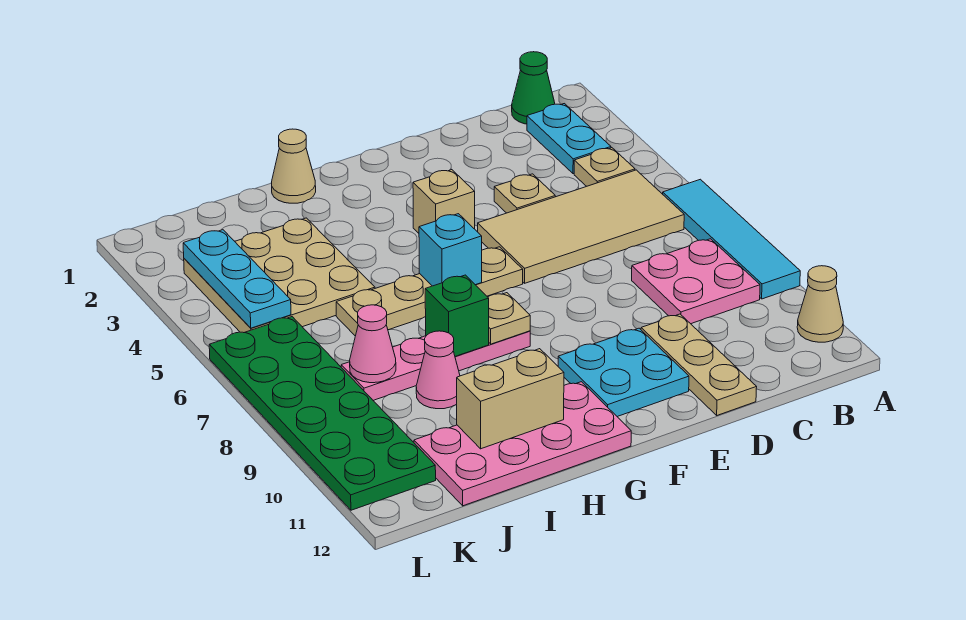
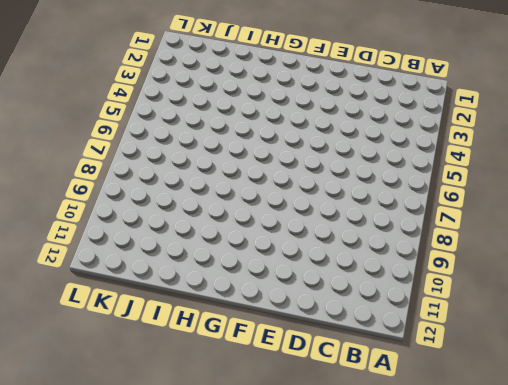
none -> cyan tile A6:A9 level 1
none -> tan cone A11 level 1
none -> green cone B1 level 1

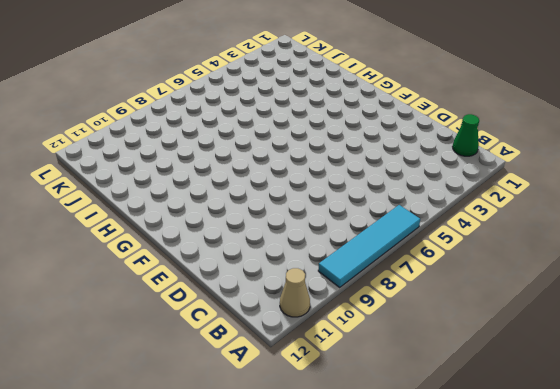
none -> cyan plate B2:B3 level 1
none -> tan plate B4 level 1
none -> tan tile B5:E6 level 1

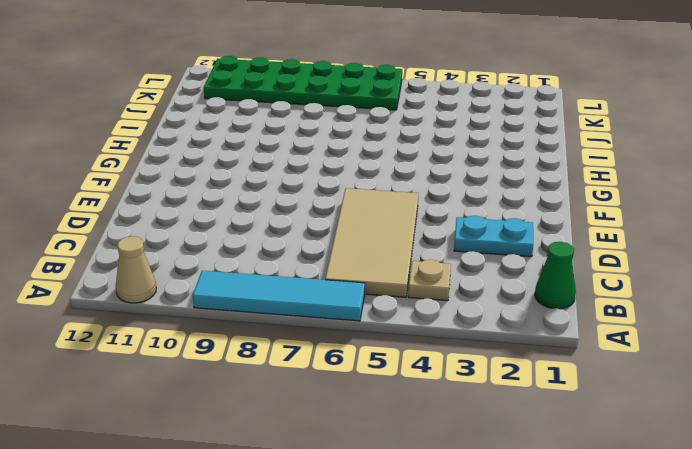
cyan plate D2:D3 level 1 -> cyan plate B2:B3 level 1
none -> pink plate B8:C9 level 1
none -> tan plate D4 level 1
none -> tan plate D10:D12 level 1

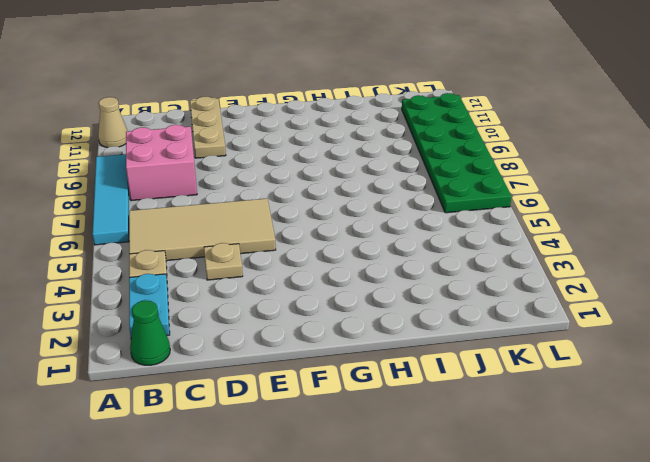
pink brick B8:C9 level 1 -> pink plate B8:C9 level 1
none -> cyan plate E10:F11 level 1
none -> tan brick F4 level 1
none -> tan plate F6:I6 level 1

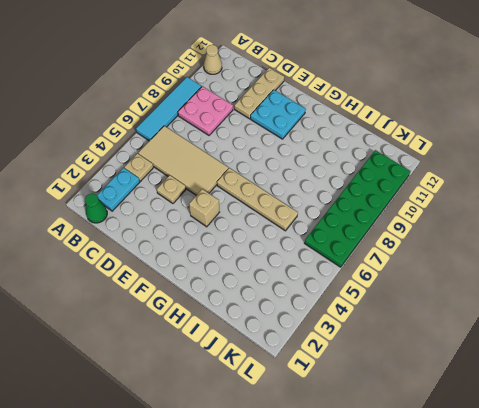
none -> pink plate G8:J8 level 1
none -> pink plate G11:J12 level 1
none -> tan cone H1 level 1

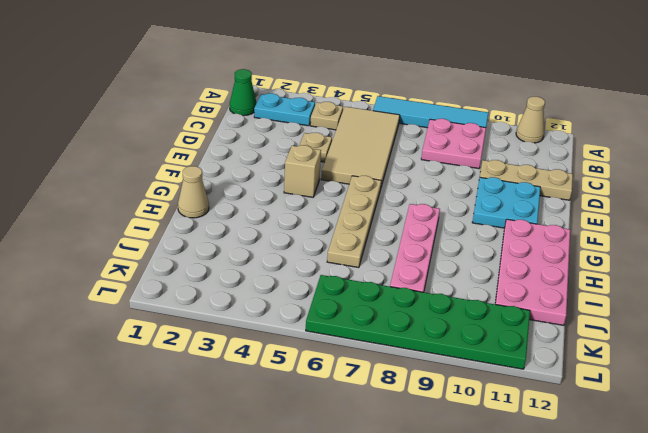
none -> tan plate I3:K5 level 1
none -> pink cone I9 level 1
none -> cyan brick G6 level 2

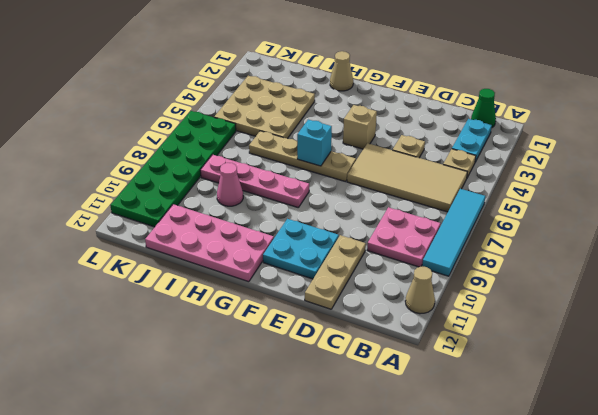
none -> tan plate G8 level 2
none -> green brick H8 level 2
none -> tan brick H11:I11 level 2

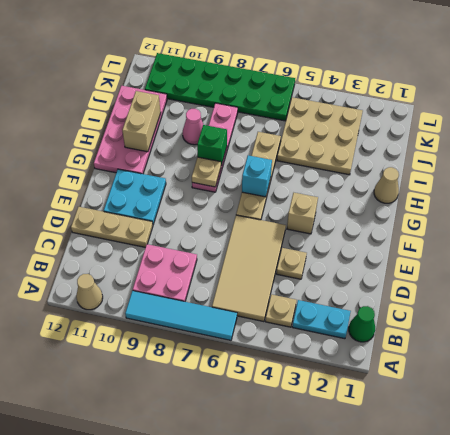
none -> pink cone J8 level 2
none -> cyan plate K3:K5 level 2

